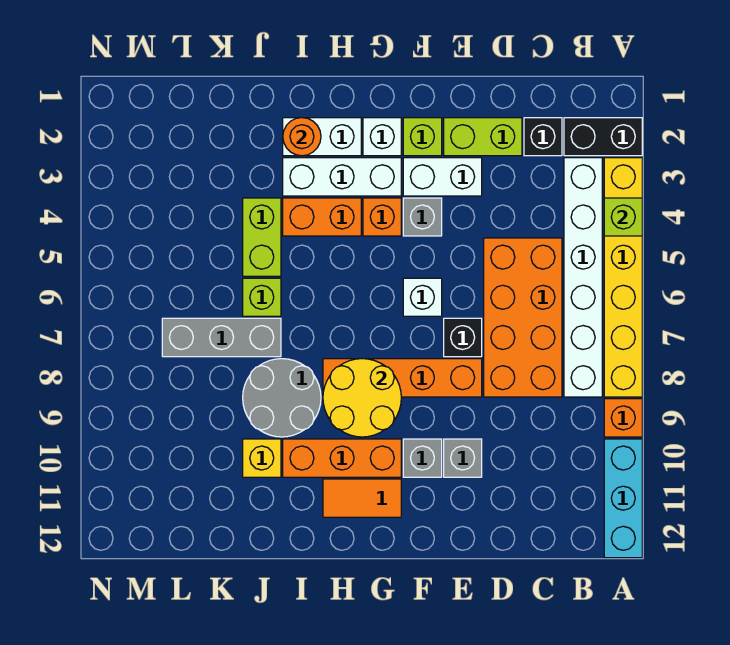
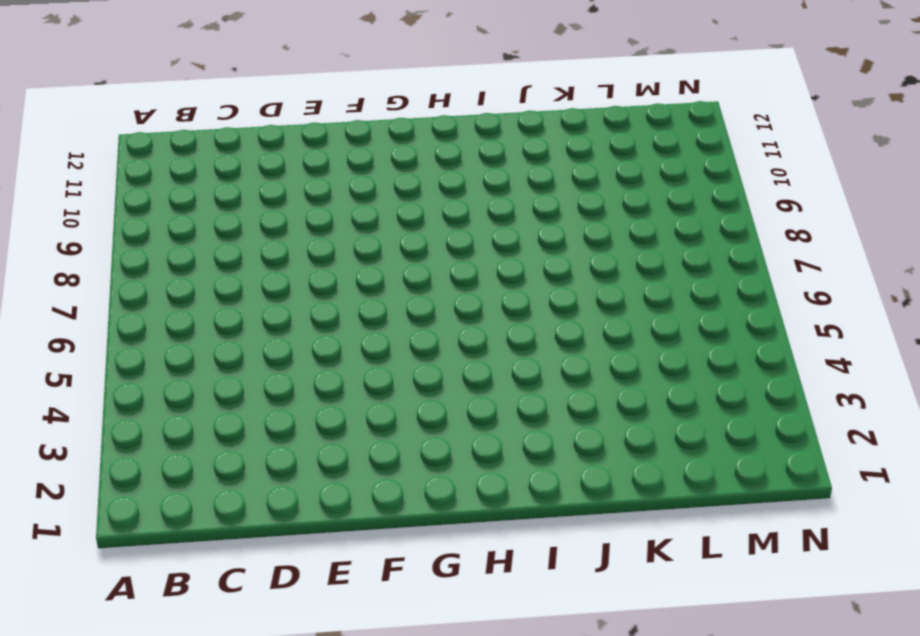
none -> black brick A2:B2 level 1
none -> yellow brick A3:A8 level 1
none -> orange brick A9 level 1
none -> cyan brick A10:A12 level 1

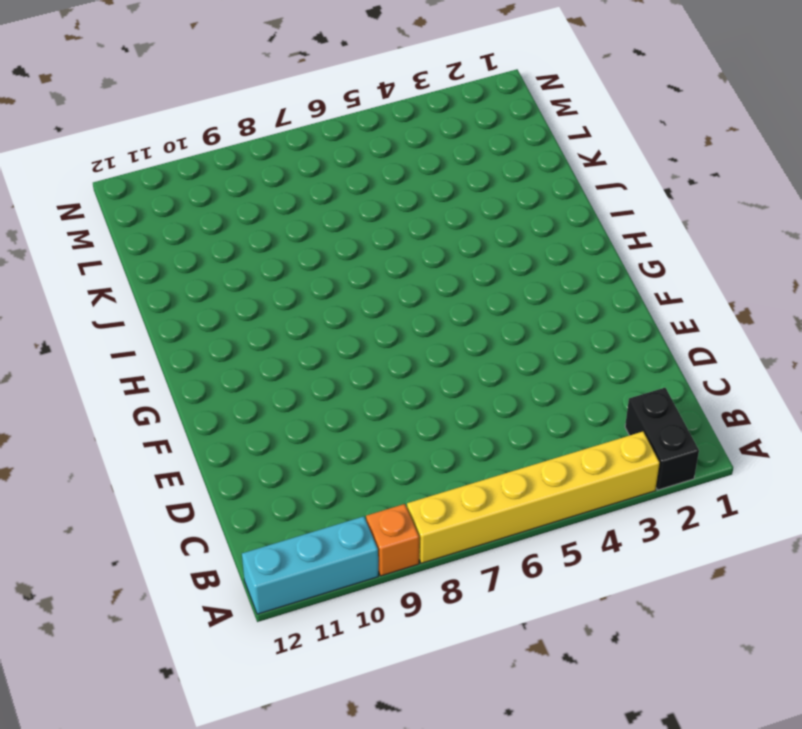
none -> white brick B3:B8 level 1
none -> black brick C2 level 1
none -> orange brick C5:D8 level 1
none -> lime brick D2:E2 level 1

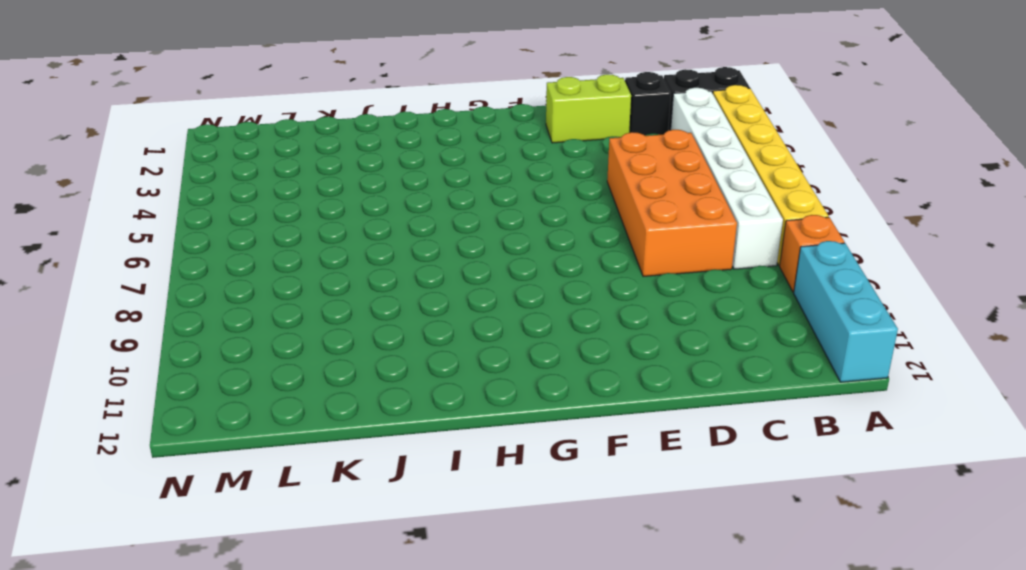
none -> white brick E3:F3 level 1
none -> black brick E7 level 1
none -> orange brick E8:H8 level 1
none -> grey brick E10 level 1

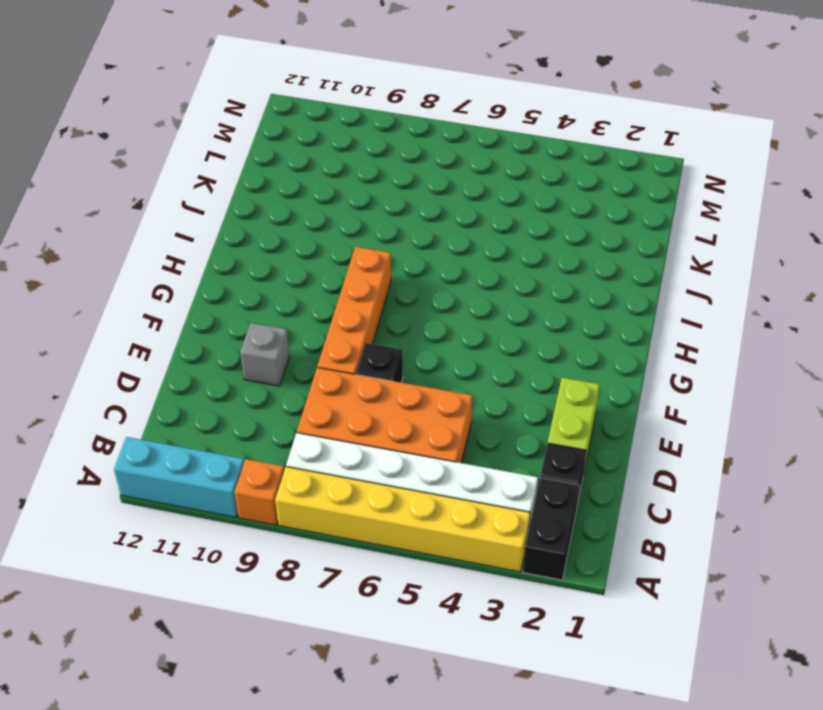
none -> white brick E3:F3 level 1
none -> lime brick F2 level 1
none -> grey brick F4 level 1
none -> white brick F6 level 1

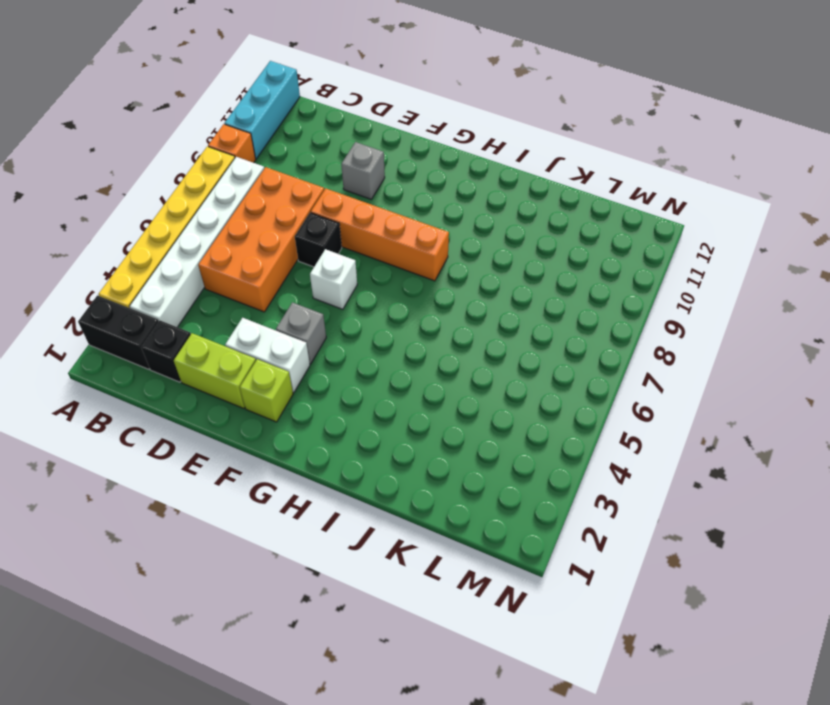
none -> grey brick F10 level 1
none -> white brick G2 level 1
none -> white brick G3:I3 level 1
none -> orange brick G4 level 1

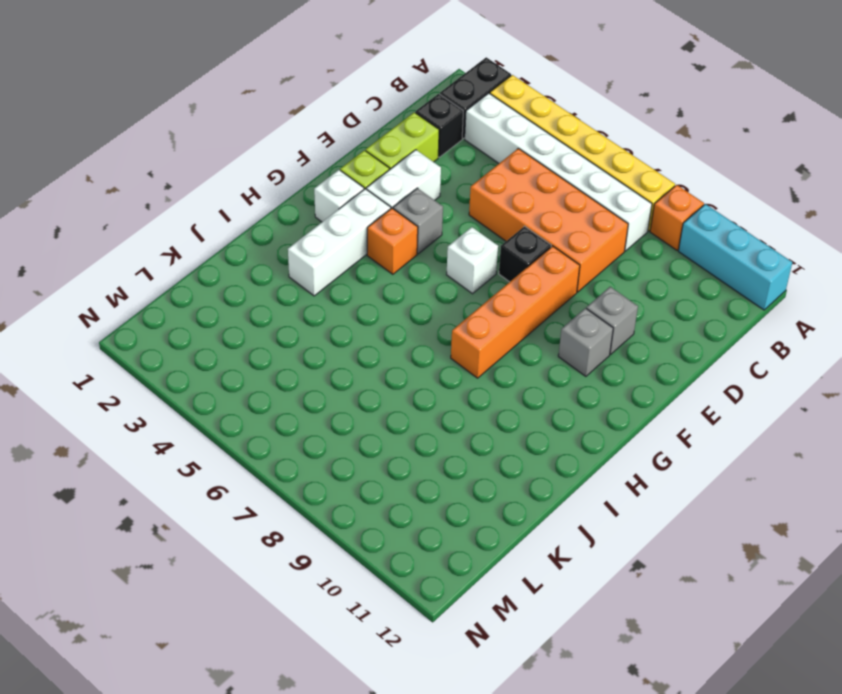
none -> orange brick G10:I10 level 1
none -> orange tile G11:H11 level 1
none -> white brick H2:I2 level 1
none -> orange brick H4:I4 level 1

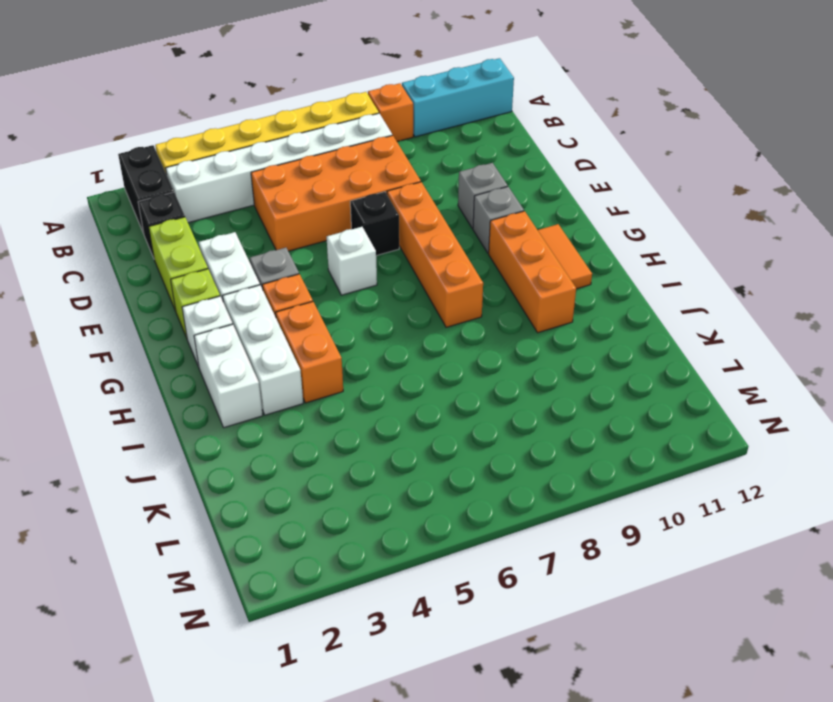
none -> grey round brick I8:J9 level 1
none -> lime brick J4:J5 level 1
none -> lime brick J6 level 1
none -> grey brick J7:L7 level 1

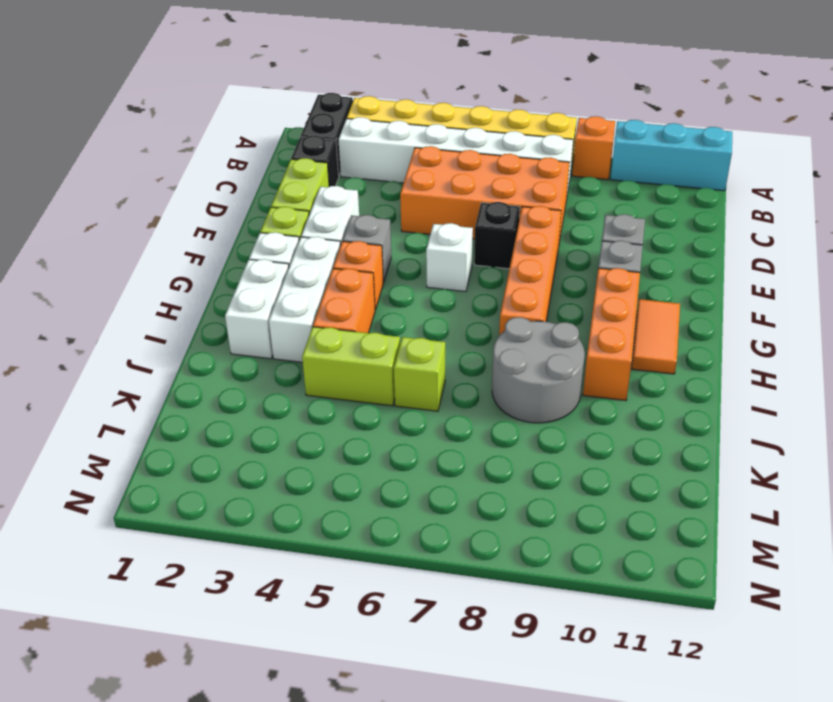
none -> grey brick J7:L7 level 1
none -> yellow brick J10 level 1
none -> lime brick A4 level 2
none -> yellow round brick G8:H9 level 2

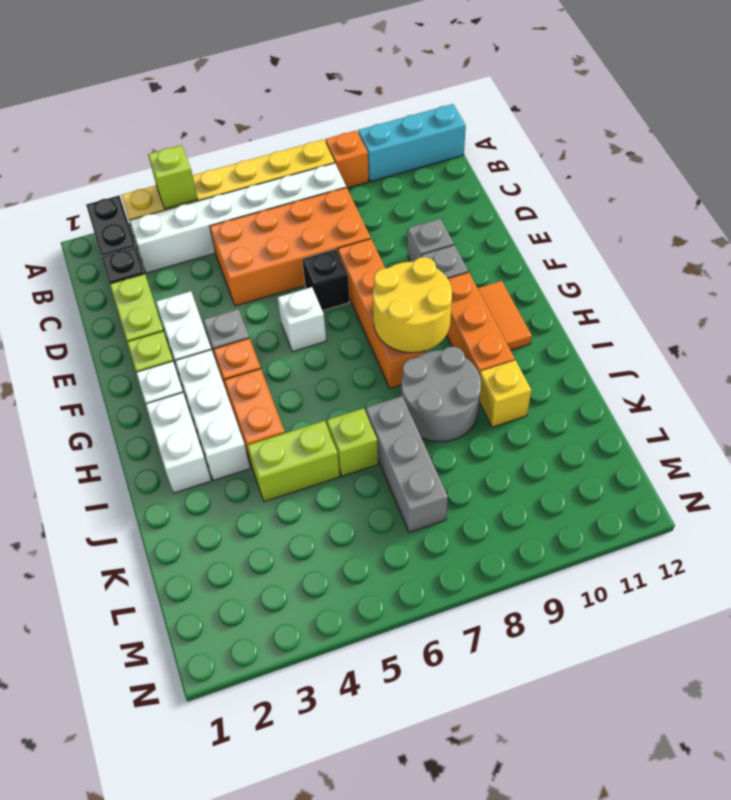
none -> orange round brick I2 level 2

